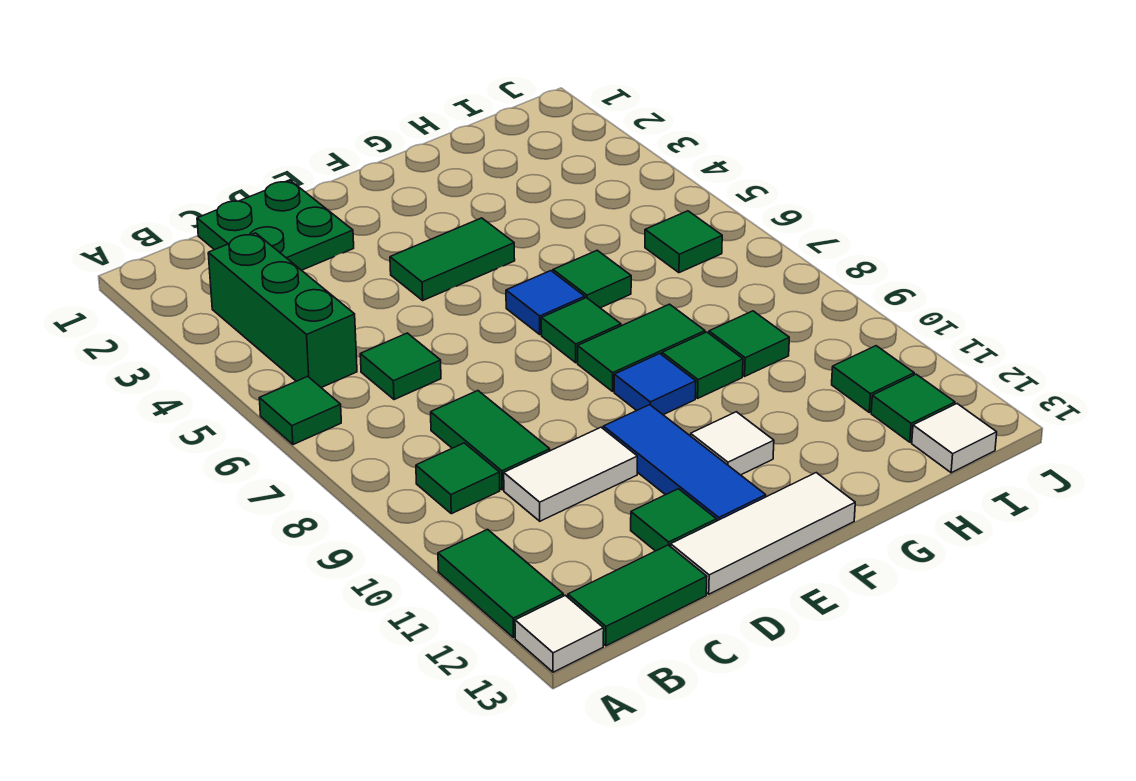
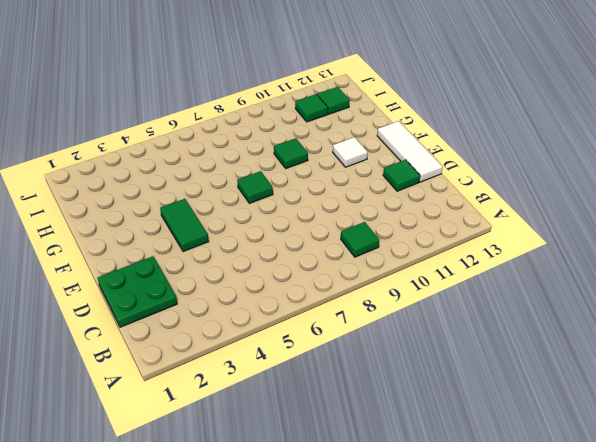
none -> green tile A6 level 1
none -> green tile A11:A12 level 1
none -> white tile A13 level 1

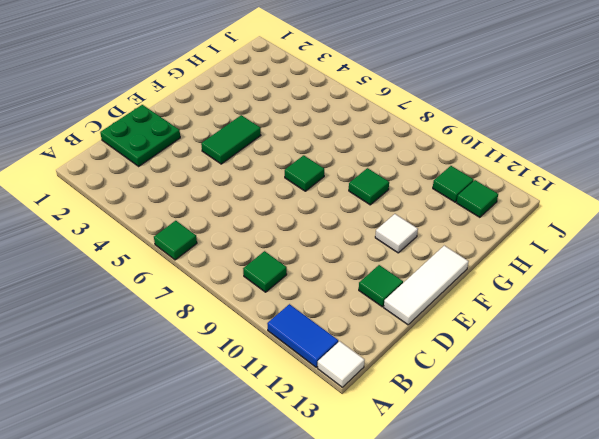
blue tile A11:A12 level 1 -> green tile A11:A12 level 1
none -> green brick B3:B5 level 1
none -> green tile B13:C13 level 1
none -> green tile C6 level 1

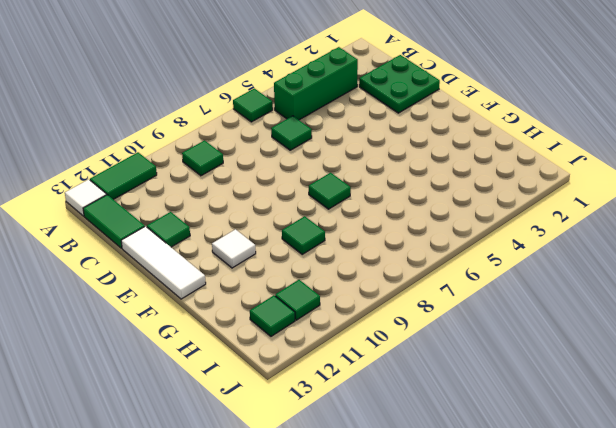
none -> green tile C8:C9 level 1
none -> white tile C10:D10 level 1
none -> green tile E4:F4 level 1

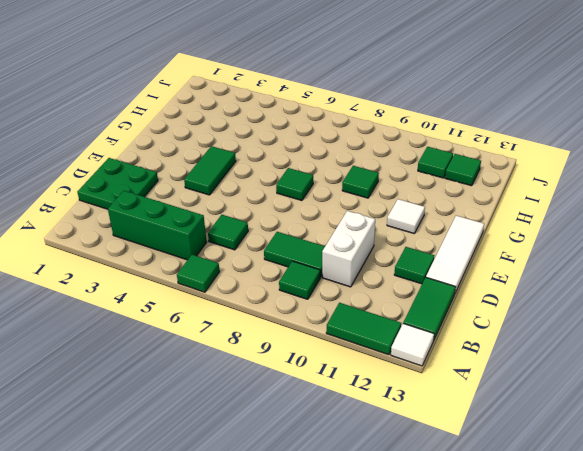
white brick C10:D10 level 1 -> white tile C10:D10 level 1
none -> blue tile E10:E12 level 1
none -> blue tile F6 level 1
none -> green tile F8:G8 level 1

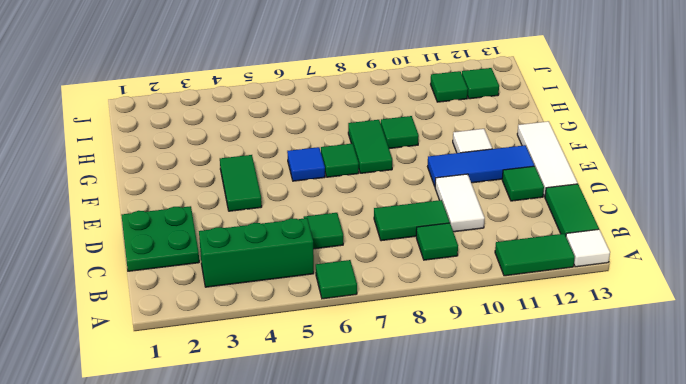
none -> blue tile F9 level 1
none -> green tile G6 level 1
none -> green tile H9 level 1

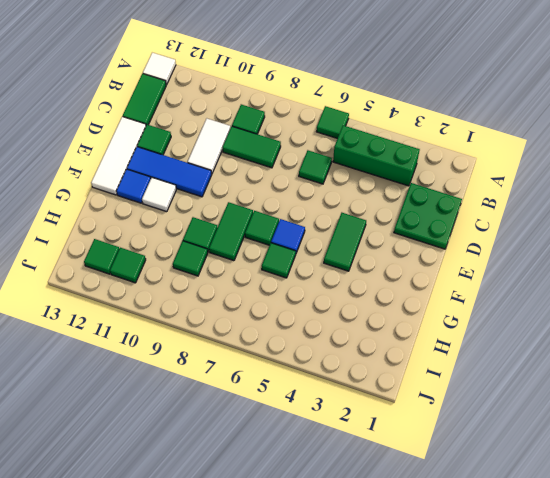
blue tile F12 level 1 -> blue tile F9 level 1
none -> green tile A11:A12 level 1
none -> green tile I6 level 1
none -> white tile I13 level 1

